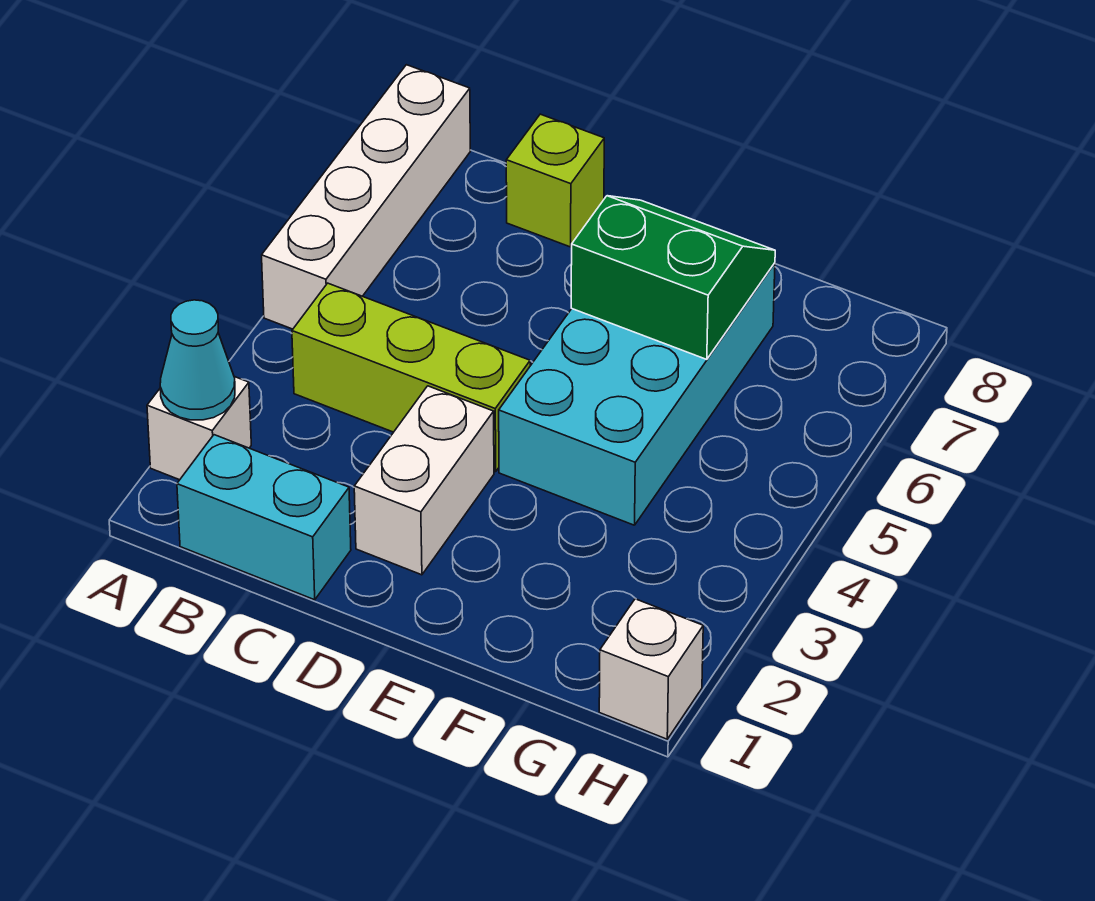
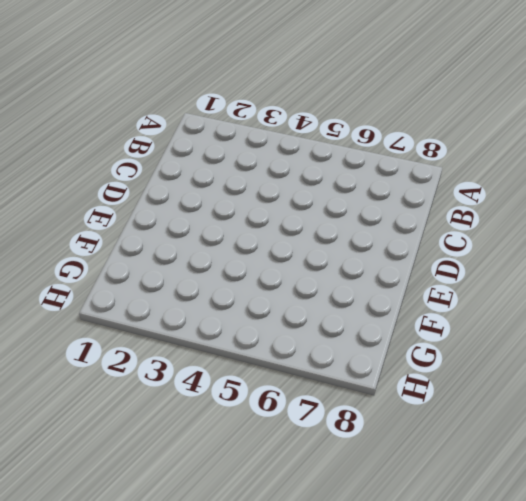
none -> white brick A2 level 1
none -> white brick A5:A8 level 1

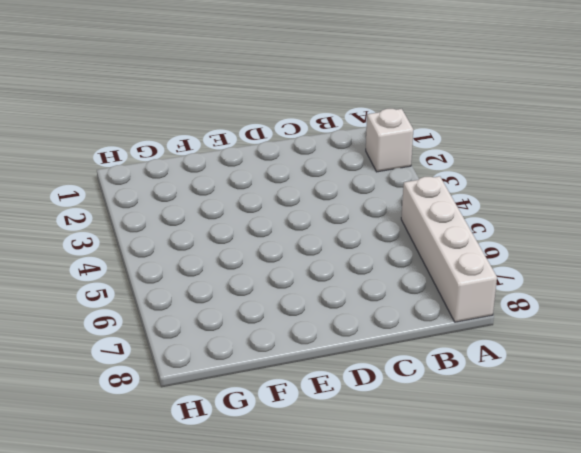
none -> cyan brick B1:C1 level 1
none -> lime brick B4:D4 level 1

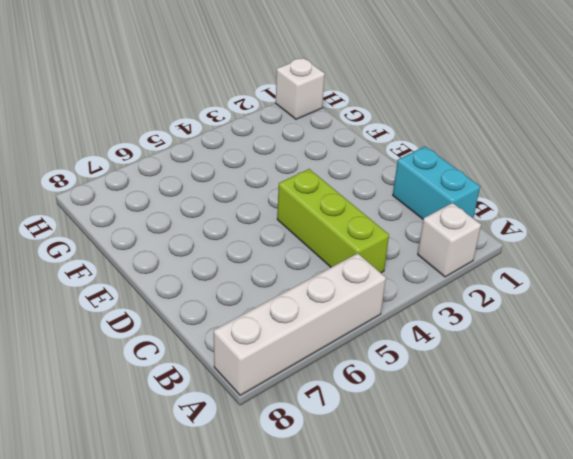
none -> lime brick C8 level 1
none -> white brick D2:D3 level 1

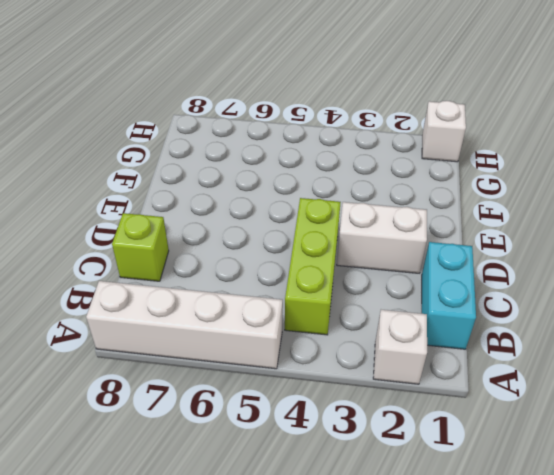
none -> cyan brick E4:F7 level 1
none -> cyan cone A2 level 2

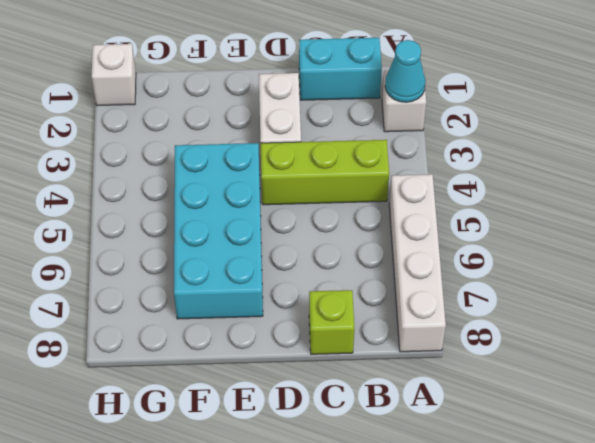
none -> green slope E6:F7 level 2 top 6

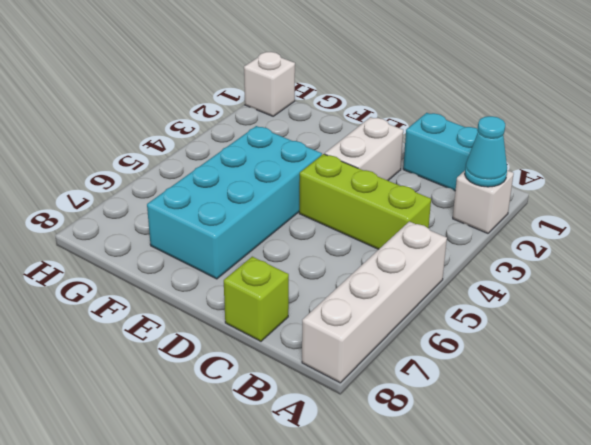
none -> green slope E6:F7 level 2 top 6

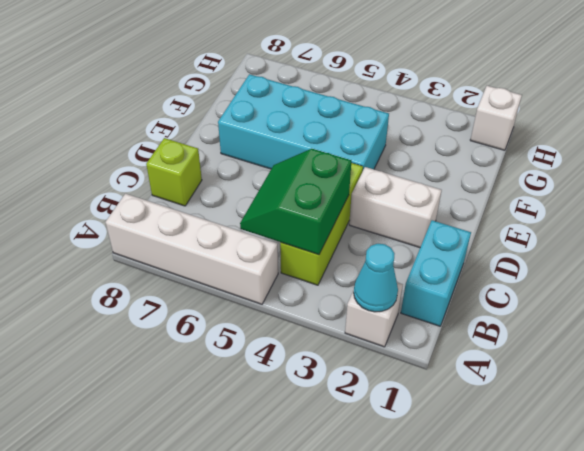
green slope B4:C5 level 2 top 4 -> green slope E6:F7 level 2 top 6

